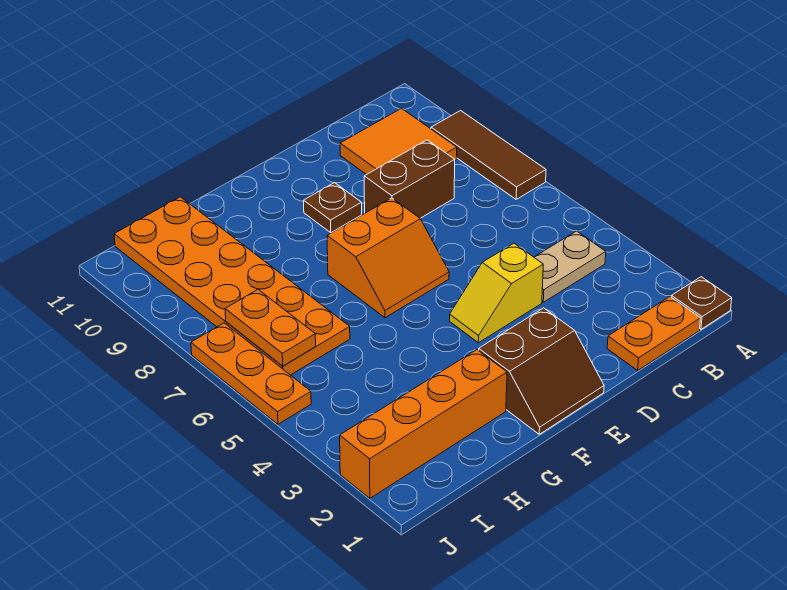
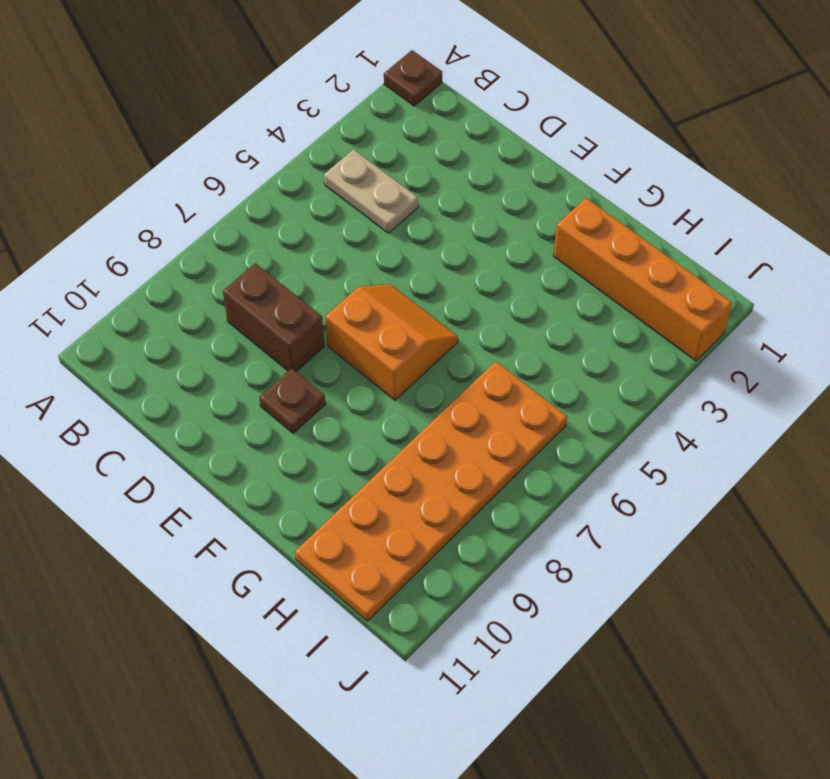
none -> brown tile A7:A9 level 1
none -> orange plate B1:C1 level 1
none -> orange tile B9:C10 level 1

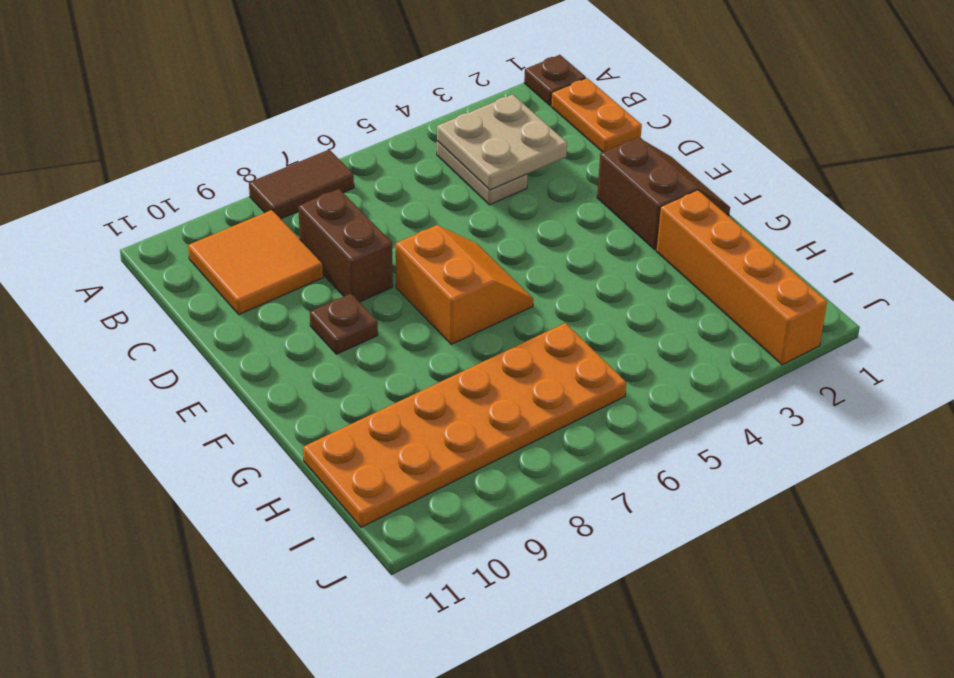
brown tile A7:A8 level 1 -> brown tile A7:A9 level 1
tan plate B3:C4 level 2 -> none
none -> yellow slope D4:E4 level 1 top D
none -> orange plate J5:J7 level 1
none -> orange plate I6:I7 level 2

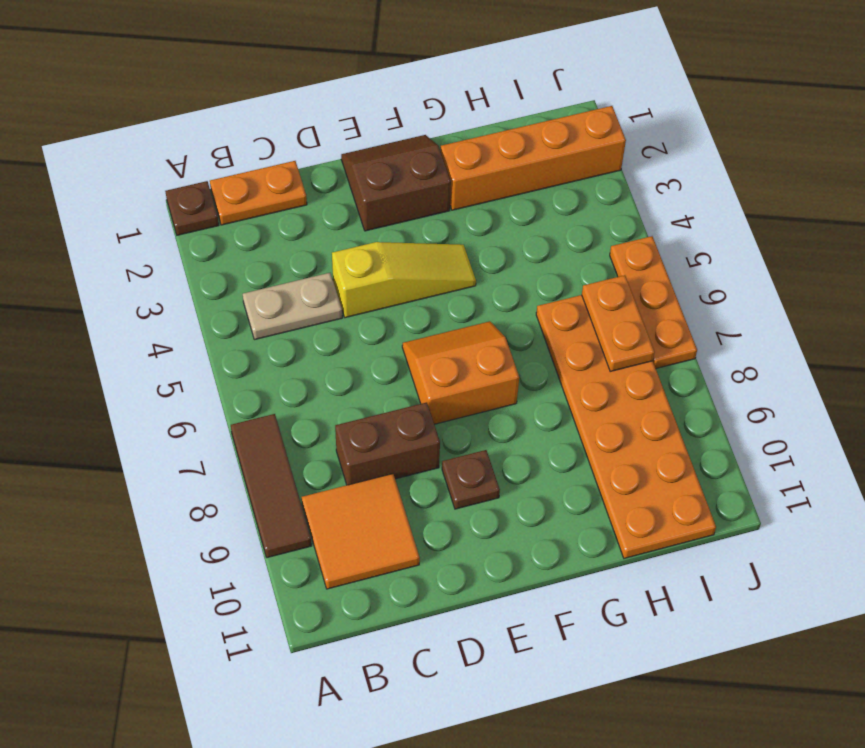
yellow slope D4:F4 level 1 top D -> yellow slope D4:E4 level 1 top D

